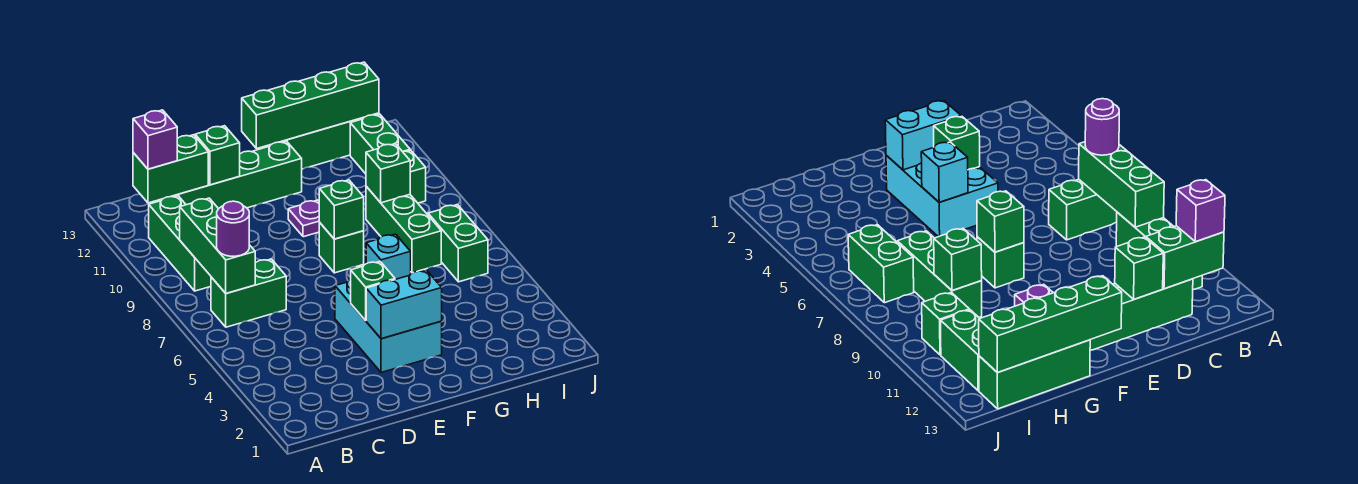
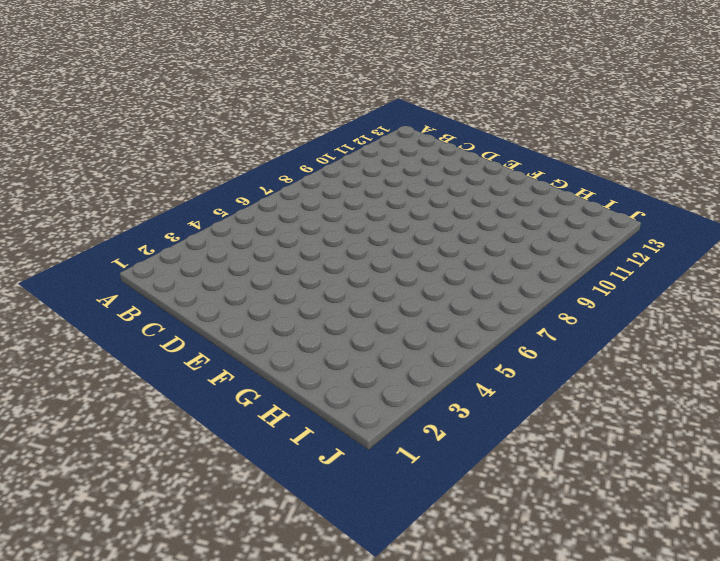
none -> green brick B7:C7 level 1
none -> green brick B9:B11 level 1
none -> green brick C12:F12 level 1

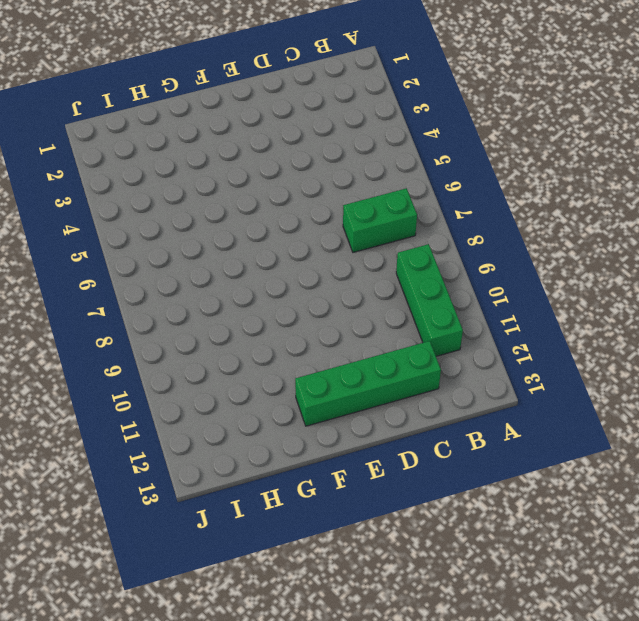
none -> cyan brick E3:F5 level 1
none -> green brick F8 level 1
none -> purple plate F10 level 1

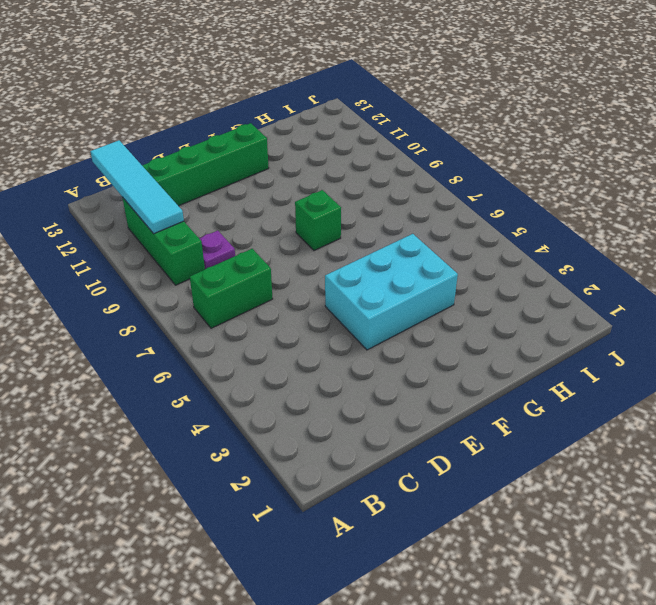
cyan tile B10:B13 level 2 -> green brick B12:C12 level 2
purple plate C9 level 1 -> purple plate F10 level 1
cyan brick E4:G5 level 1 -> cyan brick E3:F5 level 1
none -> green brick G13:I13 level 1
none -> green brick H7:H9 level 1
none -> green brick I6:I7 level 1

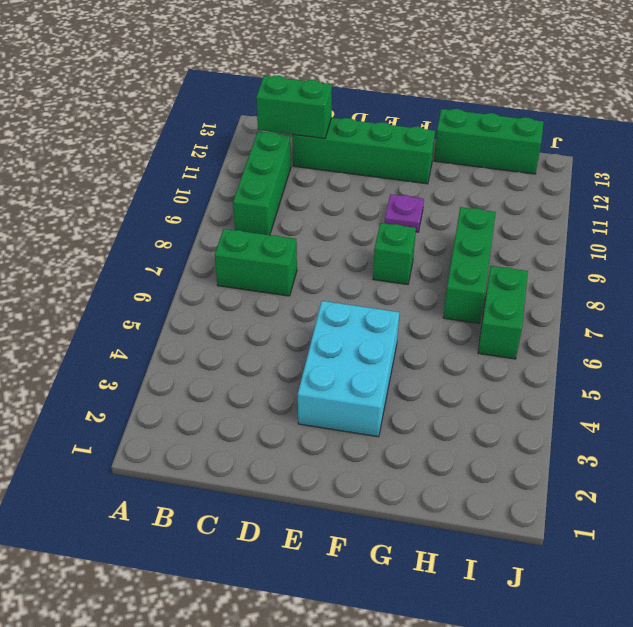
none -> green brick I10 level 1
none -> green brick I11:I12 level 1
none -> green brick B7:B9 level 2

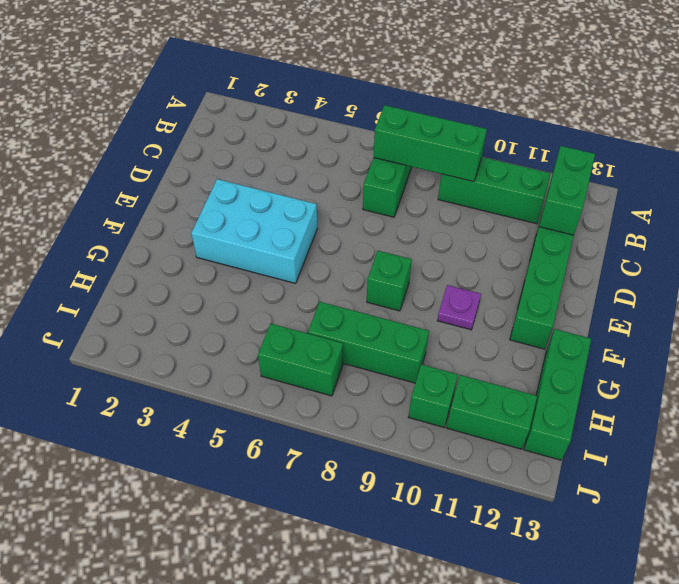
none -> green brick D12 level 2
none -> cyan brick E3:F3 level 2
none -> green brick E4 level 2

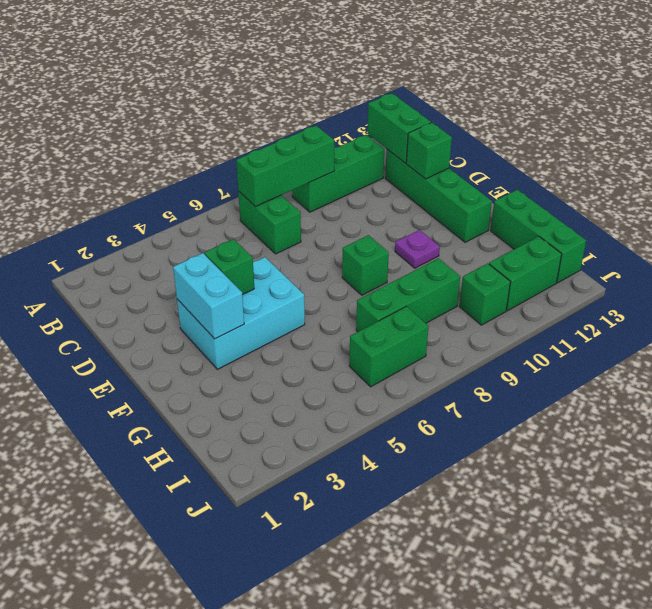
none -> cyan brick F5 level 2
none -> green brick F8 level 2
none -> green brick F13:I13 level 2

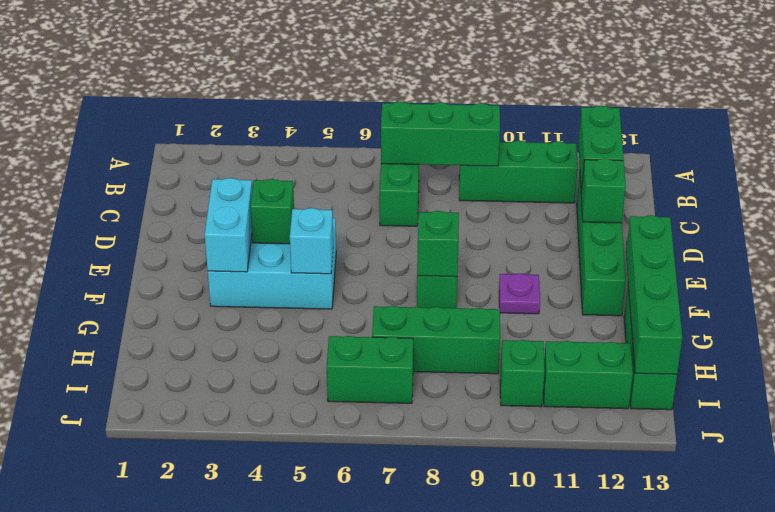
none -> green brick H9 level 2
none -> purple round brick B7 level 3
none -> purple brick B12 level 3

